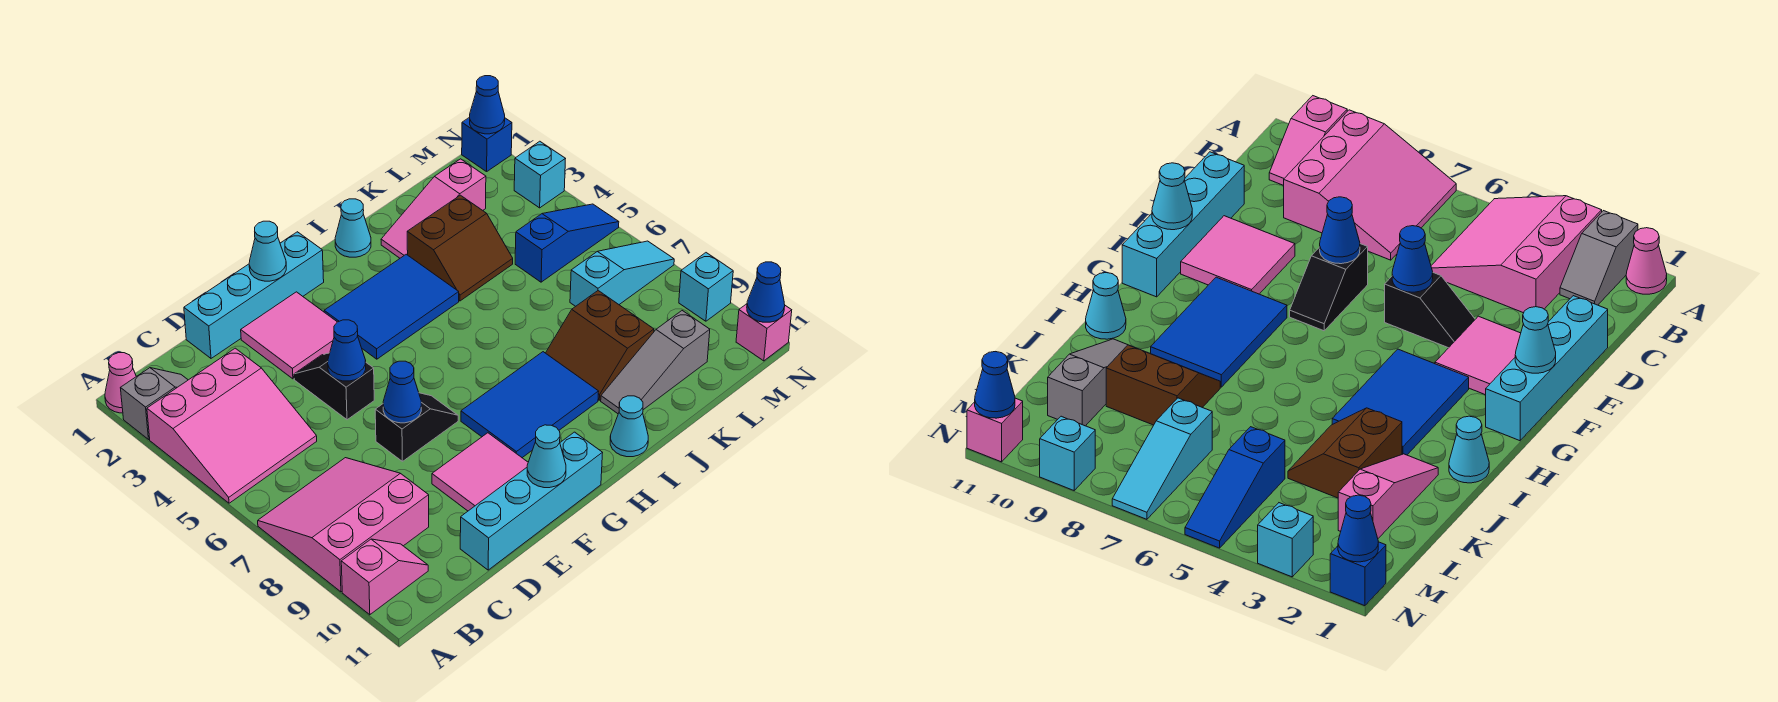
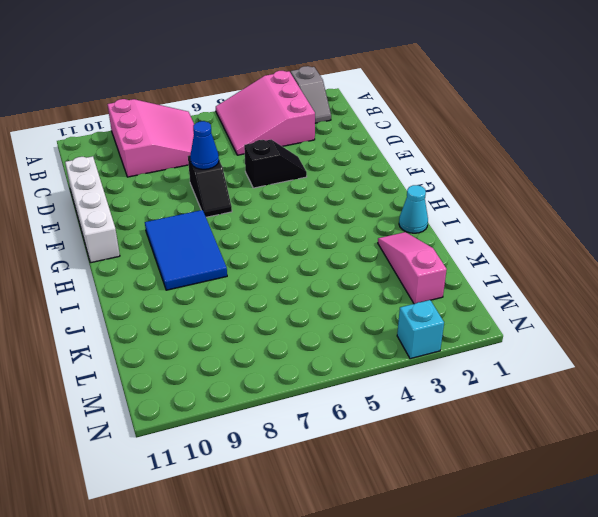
white brick D11:G11 level 1 -> cyan brick D11:G11 level 1
none -> pink cone A1 level 1
none -> pink slope A10:B10 level 1 top A
none -> cyan brick D1:G1 level 1
none -> pink tile E2:F3 level 1

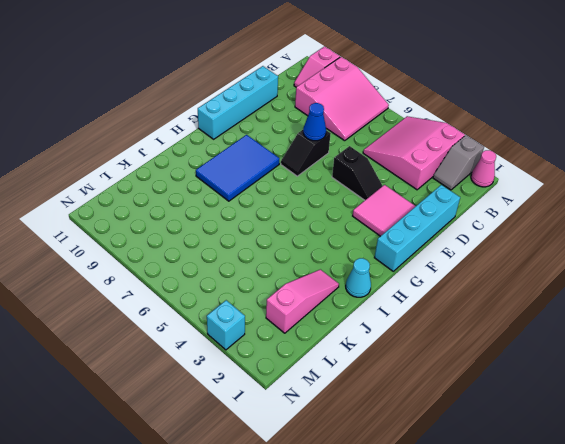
none -> pink tile E9:F10 level 1
none -> blue tile G3:I4 level 1
none -> cyan cone I11 level 1
none -> brown slope J3:K4 level 1 top 3

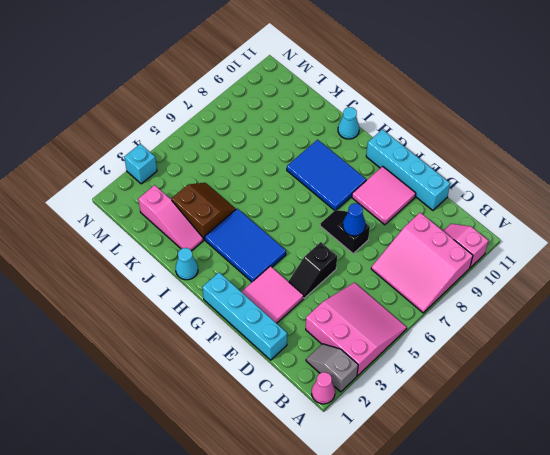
none -> brown slope J8:K9 level 1 top K
none -> grey slope J10:L10 level 1 top L
none -> blue slope L5:N5 level 1 top L
none -> cyan slope L7:N7 level 1 top L

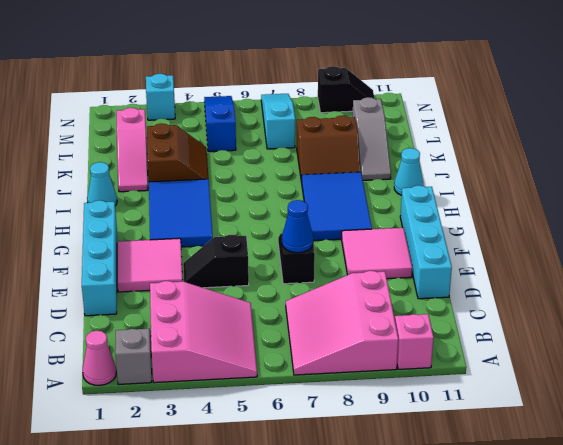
black slope N9:N10 level 1 top 9 -> cyan brick N9 level 1
none -> blue brick N1 level 1
none -> pink brick N11 level 1
none -> blue cone E5 level 2
none -> cyan cone F1 level 2

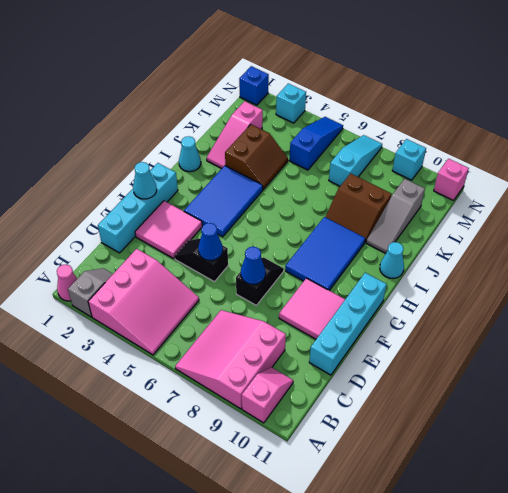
none -> cyan cone F11 level 2
none -> blue cone N1 level 2
none -> blue cone N11 level 2

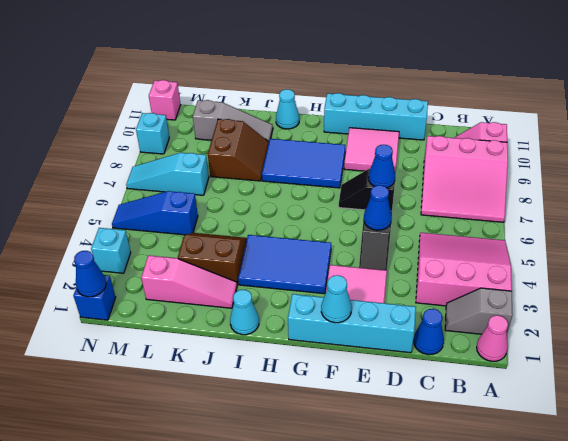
blue cone C1 level 1 -> blue cone N11 level 2
none -> cyan cone F11 level 2

